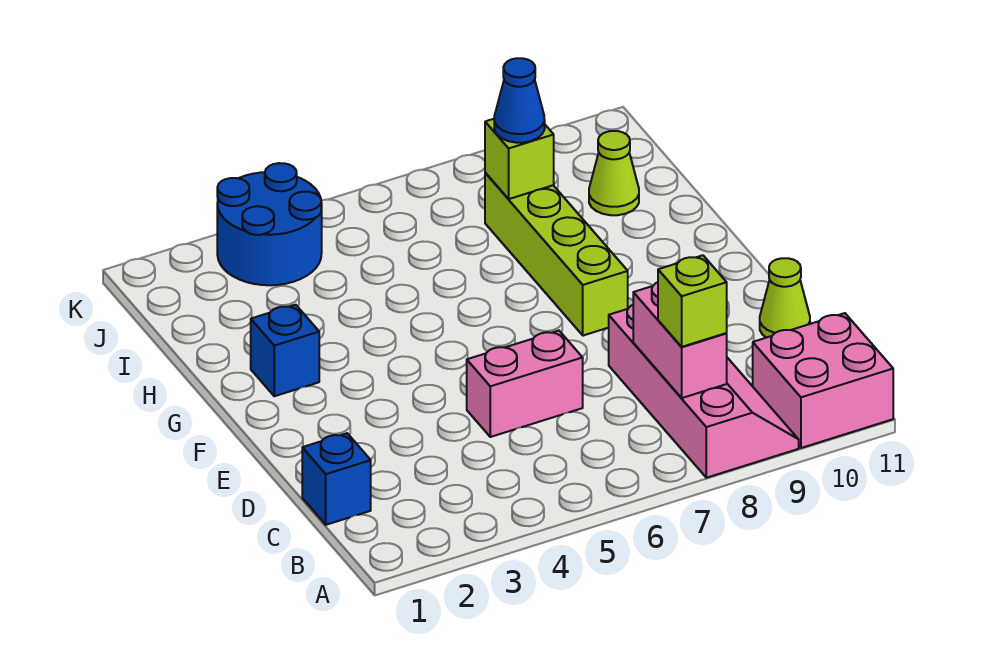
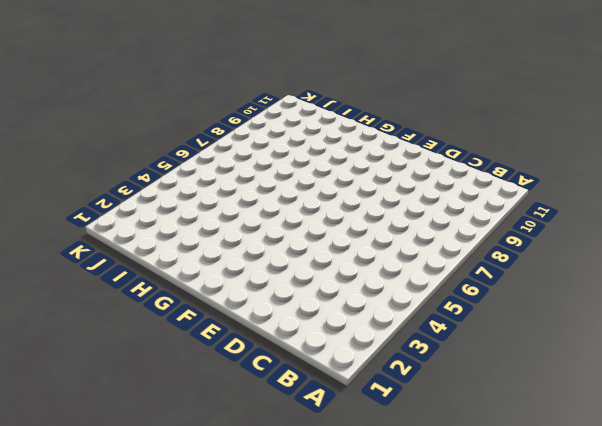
none -> pink slope A8:D9 level 1 top 8
none -> pink brick A10:B11 level 1
none -> blue brick C1 level 1

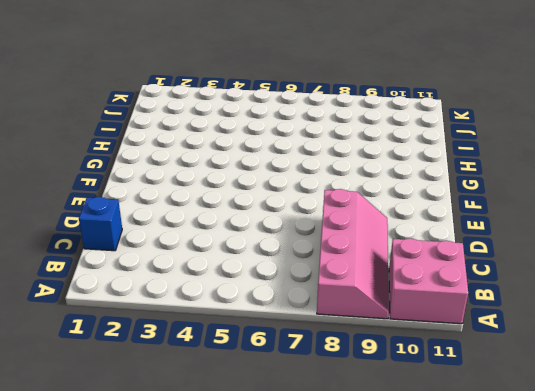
none -> pink brick D5:D6 level 1
none -> lime cone D11 level 1
none -> lime brick F8:I8 level 1

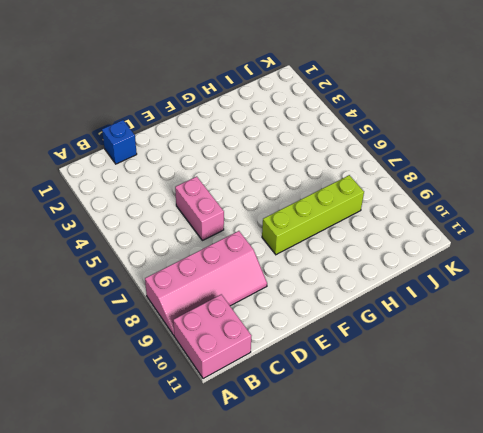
none -> lime cone D11 level 1
none -> blue brick G2 level 1
none -> lime cone I10 level 1

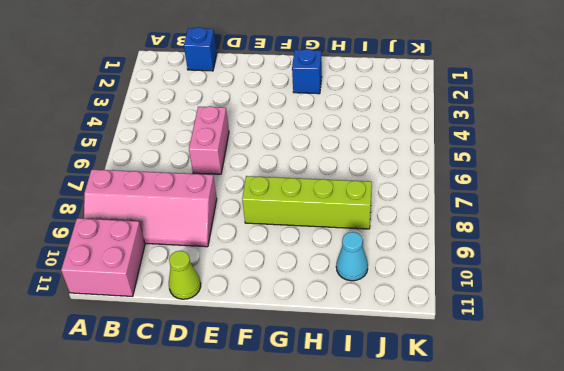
cyan cone I10 level 1 -> lime cone I10 level 1
none -> blue round brick J3:K4 level 1
none -> pink brick B8:C8 level 2
none -> lime brick I8 level 2

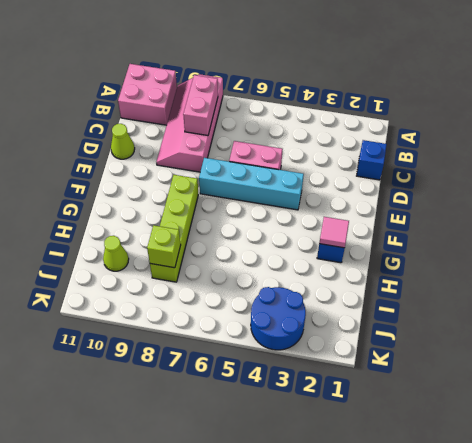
cyan brick E4:E7 level 1 -> none
pink tile G2 level 2 -> none
none -> lime brick B8 level 3
none -> blue cone I8 level 3

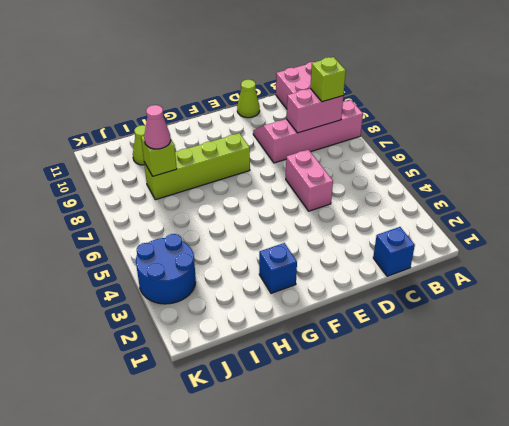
pink cone I8 level 3 -> blue cone I8 level 3

